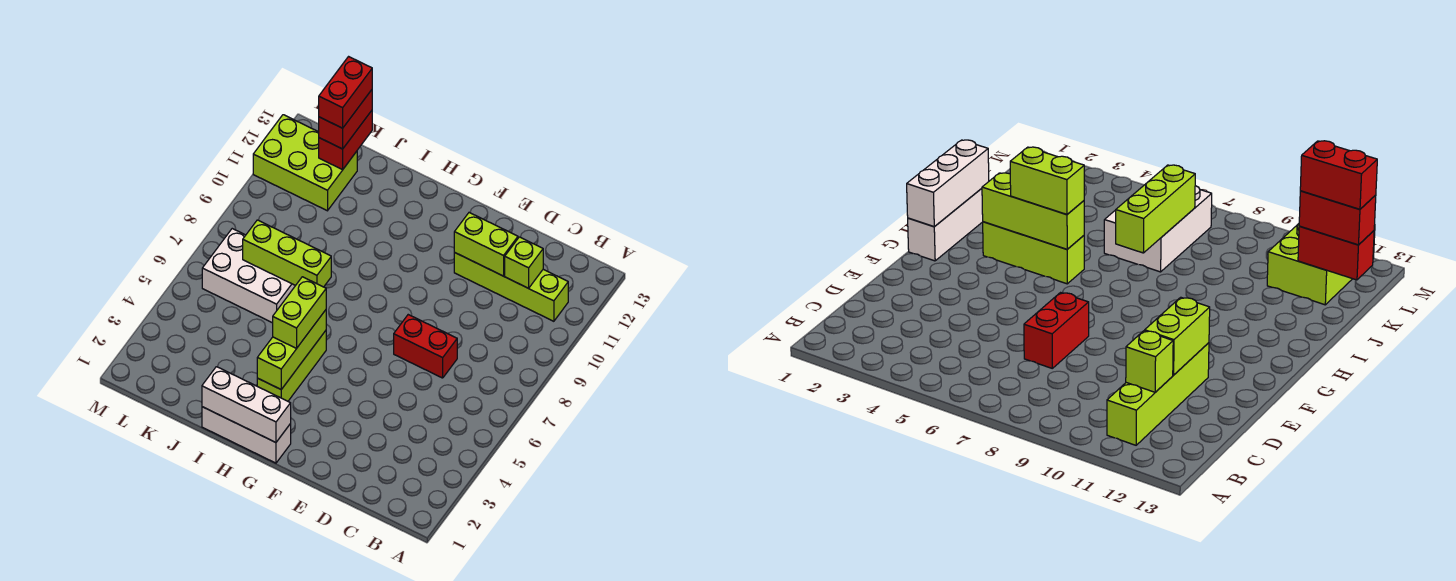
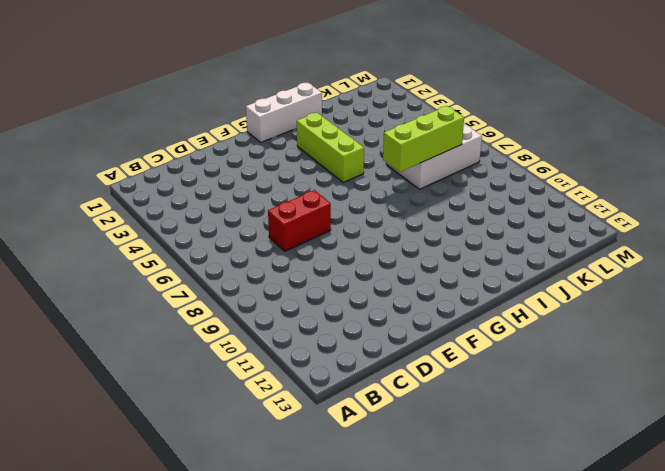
none -> lime brick B11:E11 level 1
none -> lime brick K11:M12 level 1
none -> lime brick C11 level 2

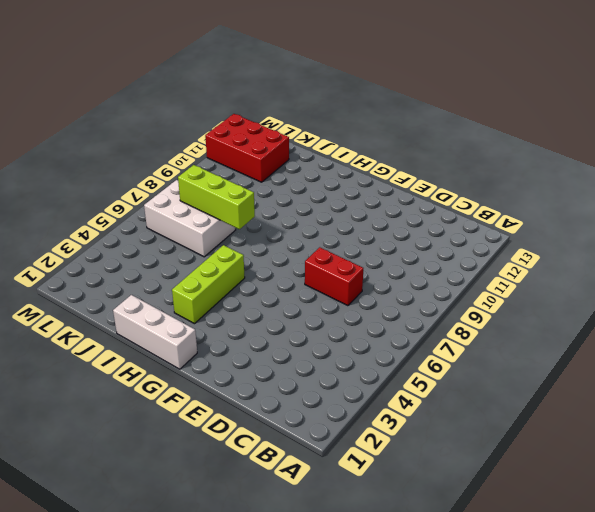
red brick K11:M12 level 1 -> lime brick K11:M12 level 1
none -> lime brick B11:E11 level 1
none -> lime brick C11 level 2
none -> lime brick D11:E11 level 2

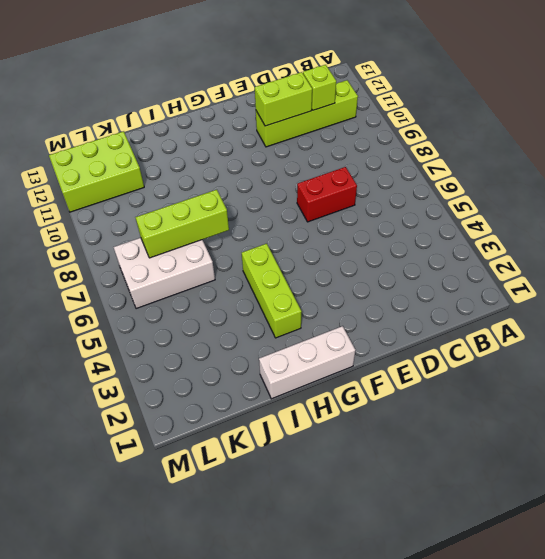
none -> white brick G1:I1 level 2
none -> lime brick H3:H5 level 2
none -> red brick K12:K13 level 2

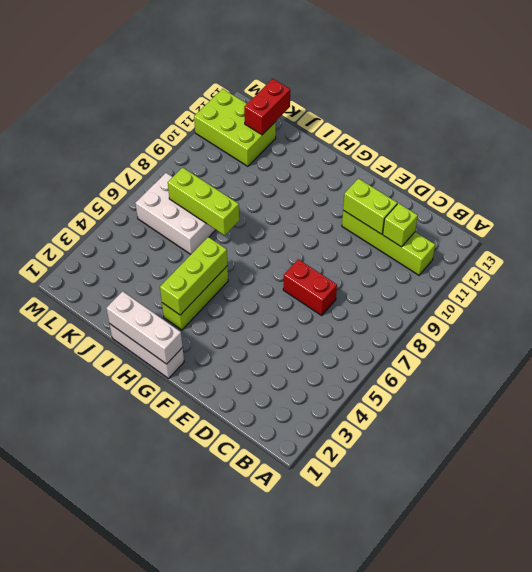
none -> lime brick H4:H5 level 3
none -> red brick K12:K13 level 3
none -> red brick K12:K13 level 4

